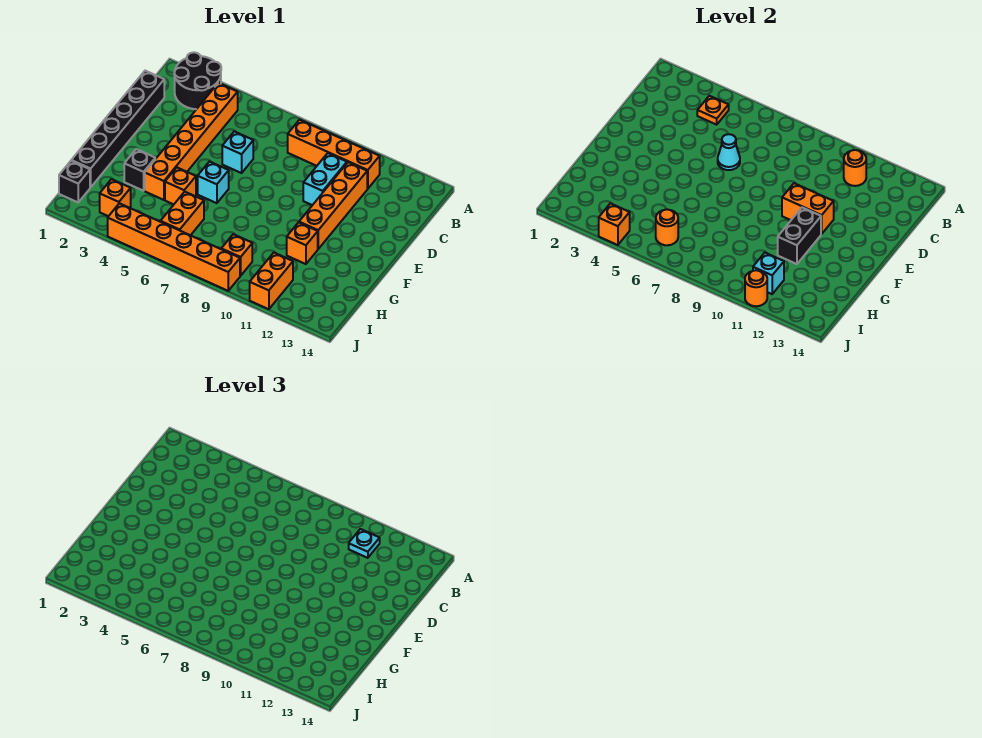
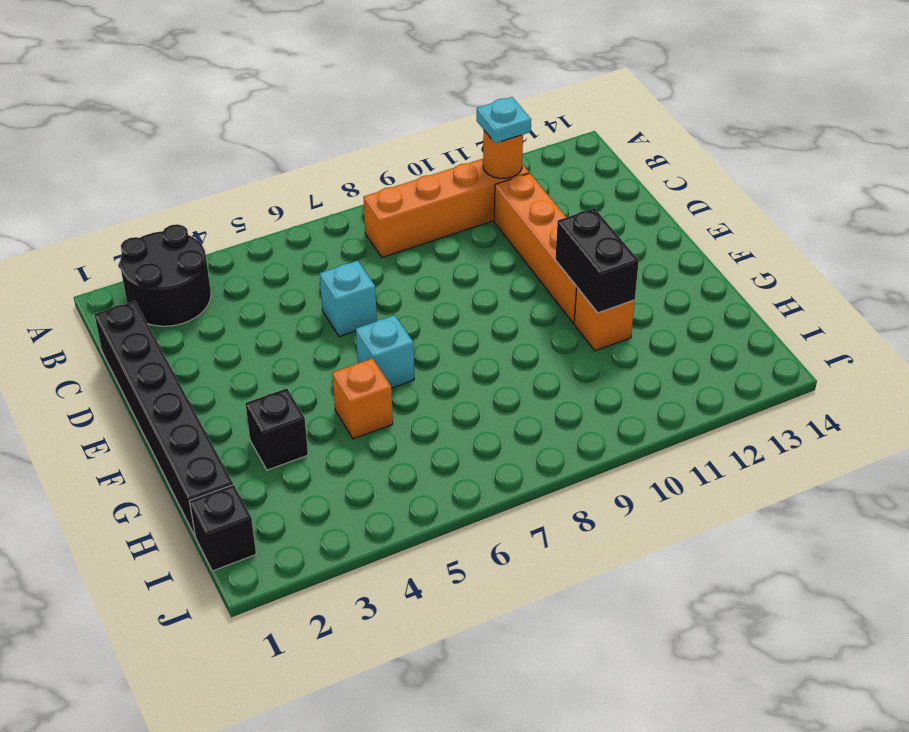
none -> orange brick B4:G4 level 1
none -> cyan brick C10:D10 level 1
none -> orange brick H6:I6 level 1

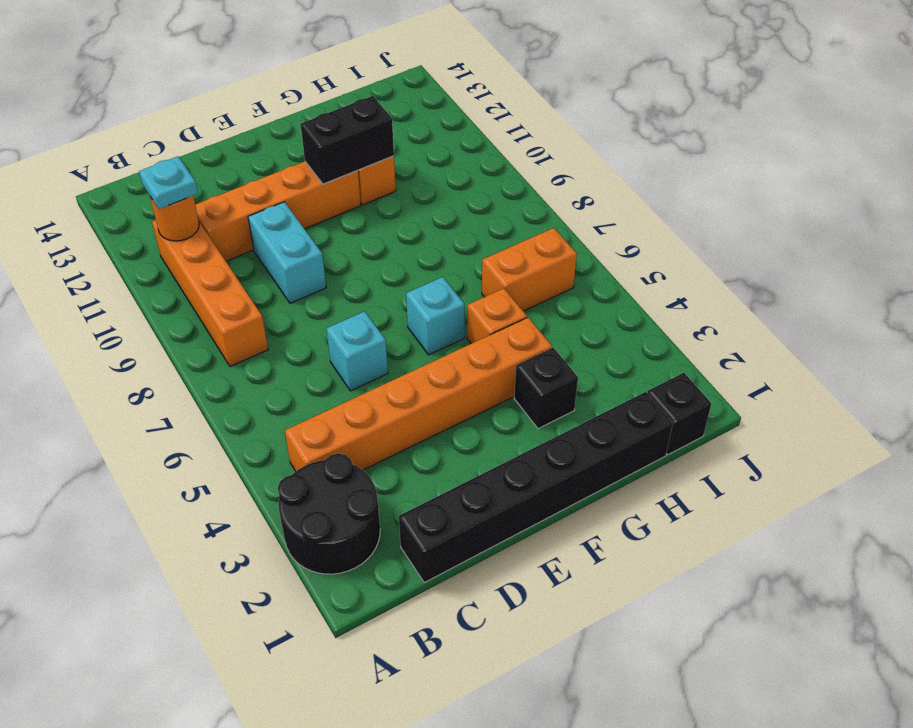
cyan brick D9:D10 level 1 -> cyan brick C10:D10 level 1
none -> orange brick I3 level 1
none -> orange brick I9 level 1
none -> orange brick I11:J11 level 1

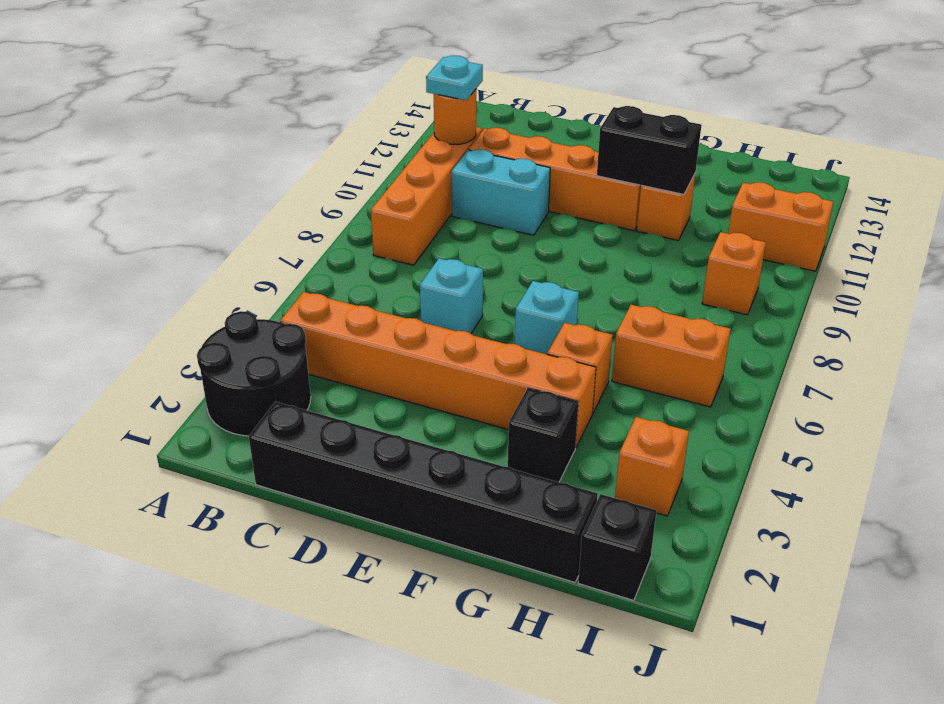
none -> orange brick J4:J9 level 1
none -> orange plate B4 level 2
none -> cyan cone D6 level 2

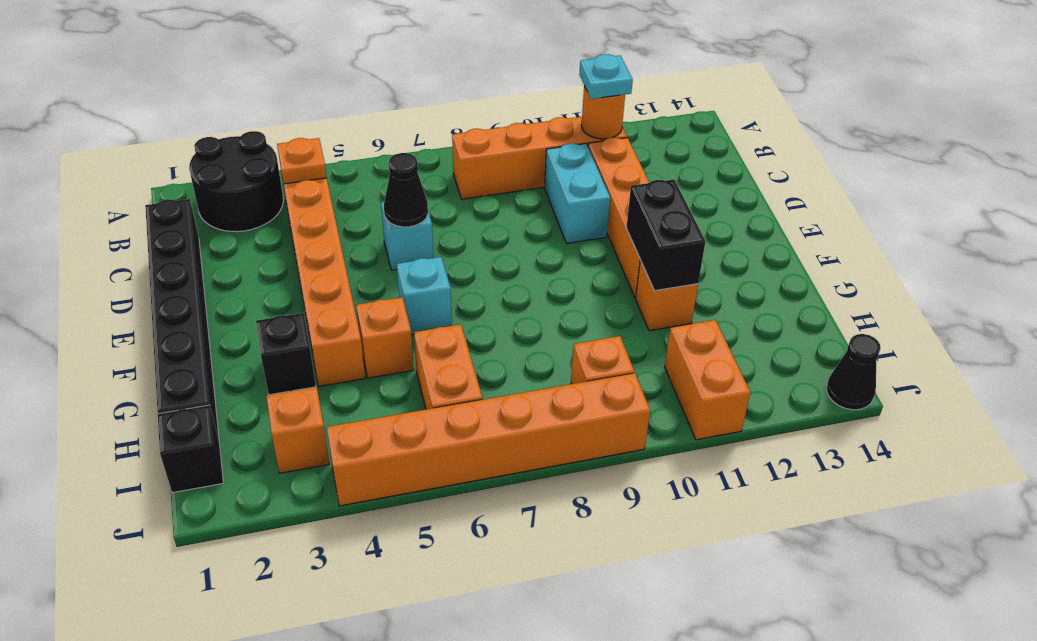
black cone D6 level 2 -> cyan cone D6 level 2
black cone J14 level 1 -> none
none -> orange brick E10:E11 level 2
none -> orange round brick I6 level 2
none -> cyan brick I11 level 2

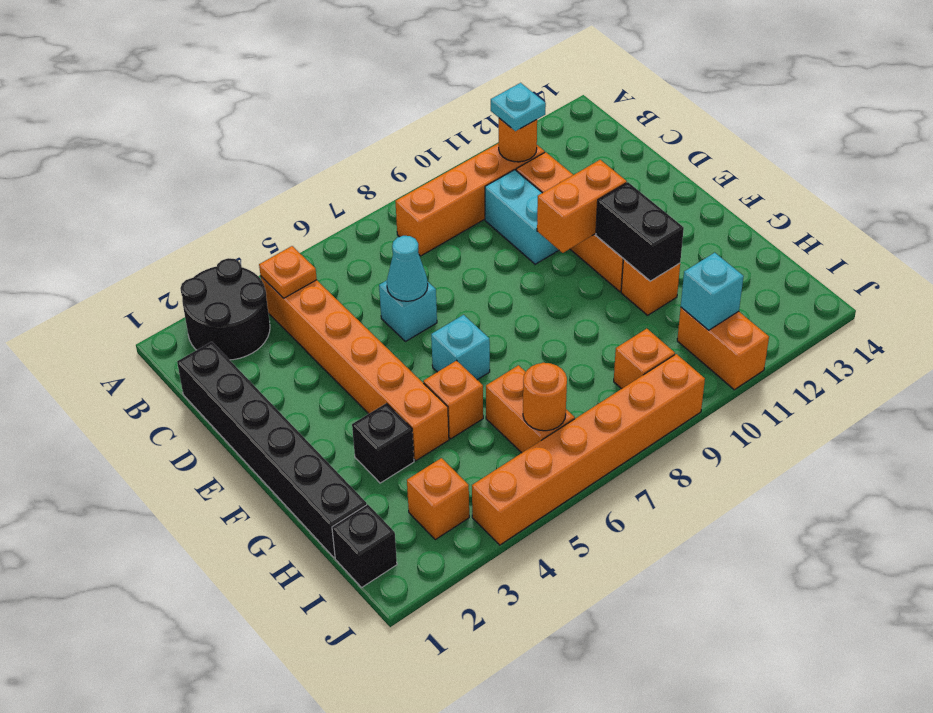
none -> orange brick J4 level 2
none -> orange round brick J11 level 2

